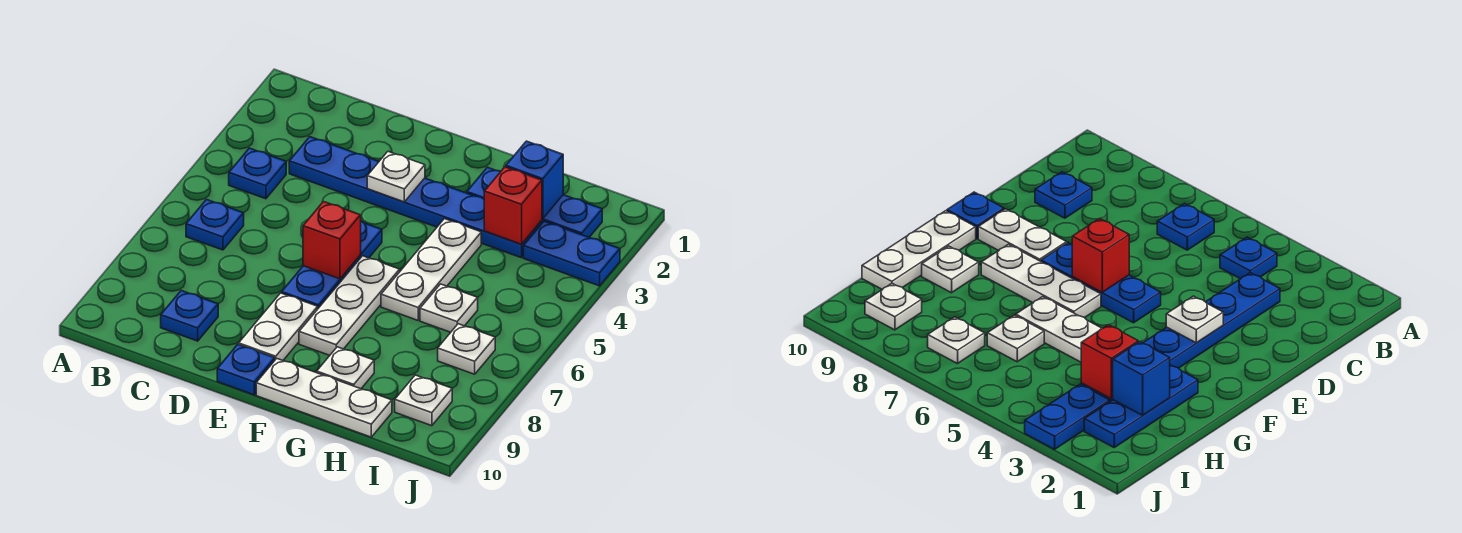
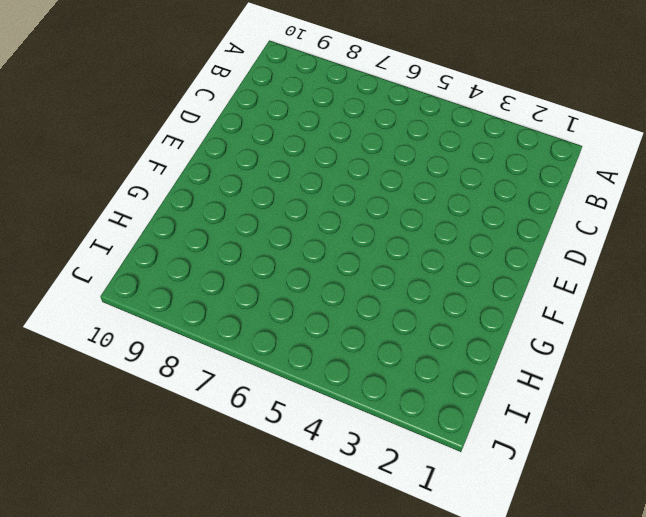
none -> blue plate B4 level 1
none -> blue plate B6 level 1
none -> blue plate C3:H3 level 1

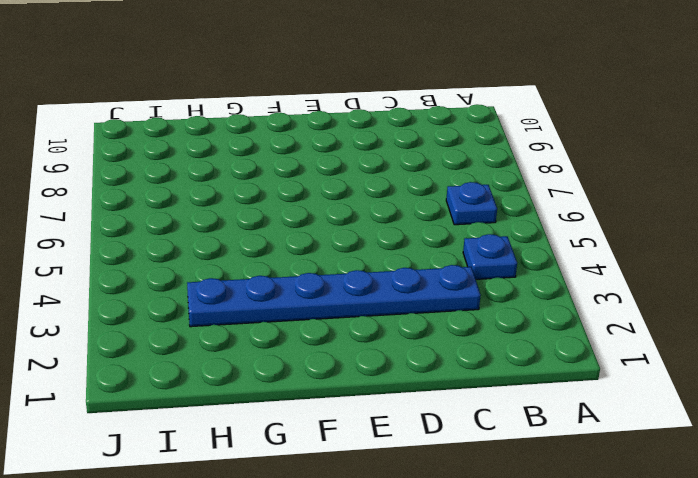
none -> blue plate C9 level 1
none -> blue plate E5:E7 level 1
none -> white plate E8:E9 level 1

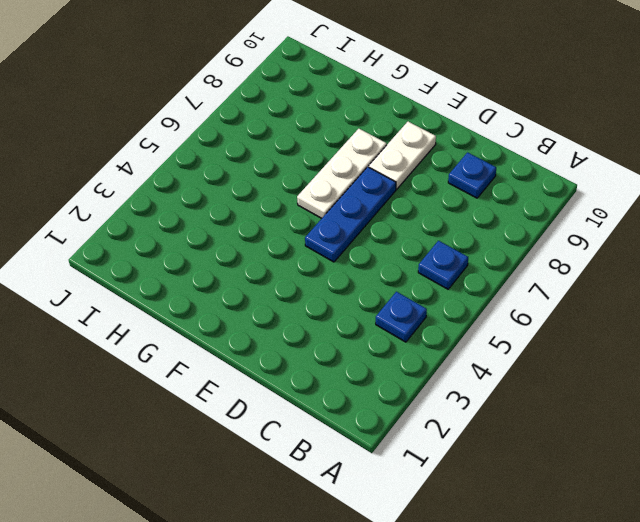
none -> blue plate C3:H3 level 1
none -> blue plate E10 level 1
none -> white plate F10:H10 level 1

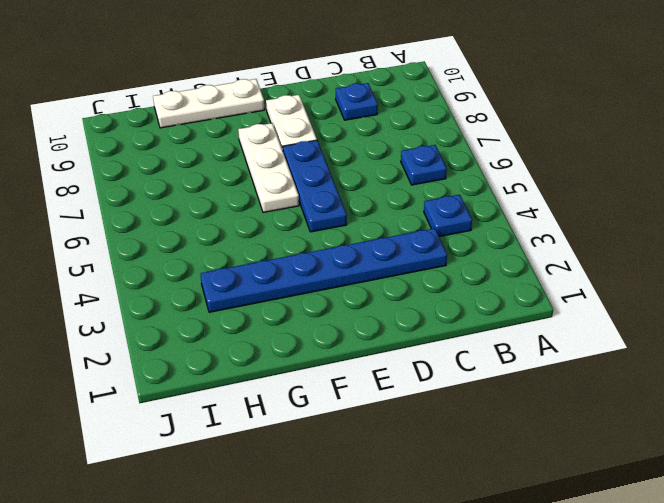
none -> blue plate E10 level 1
none -> blue plate G2:I2 level 1
none -> white plate G4:G6 level 1

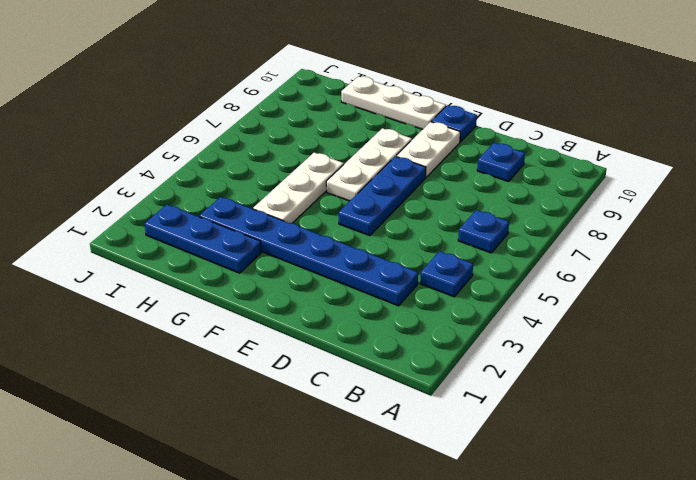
none -> white plate G9 level 1
none -> white plate H6 level 1
none -> blue plate I3:J3 level 1

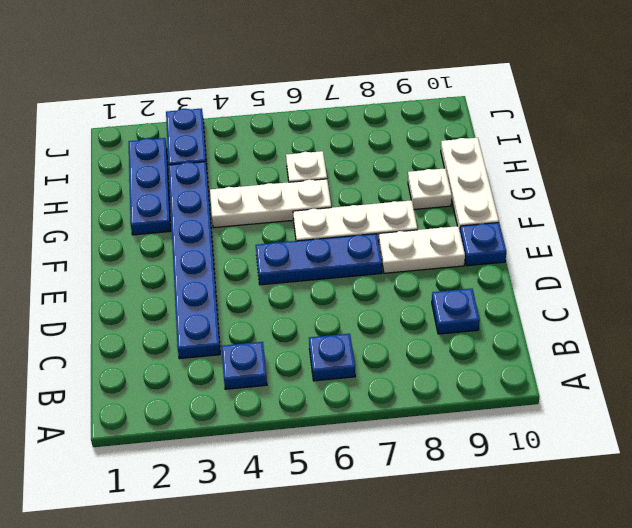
none -> white plate I7 level 1
none -> white plate I9 level 1
none -> white plate E3 level 2

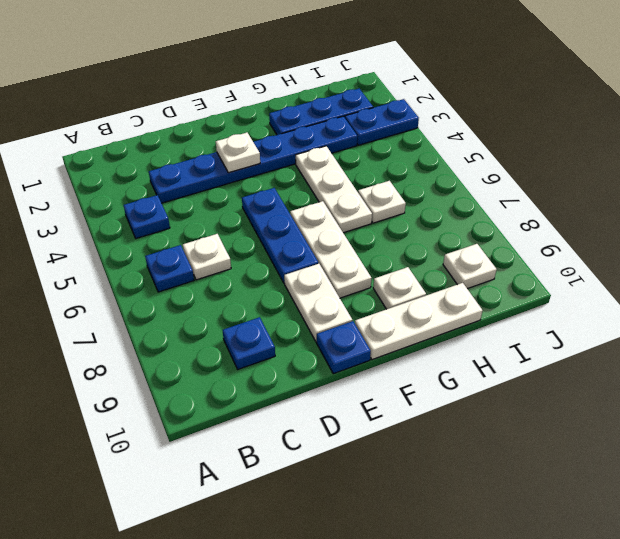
white plate C6 level 1 -> white plate I7 level 1
none -> red brick E6 level 2
none -> blue brick H2 level 2
none -> red brick H3 level 2

